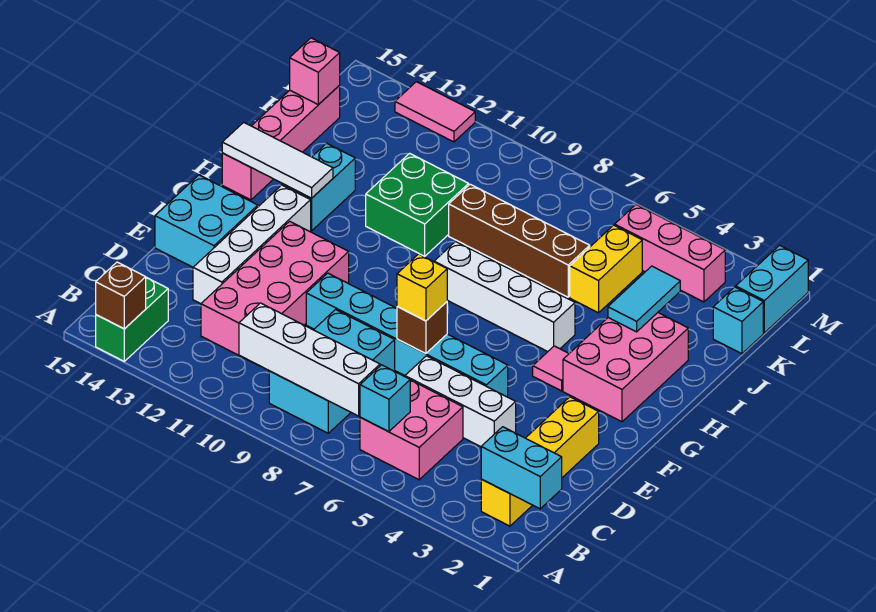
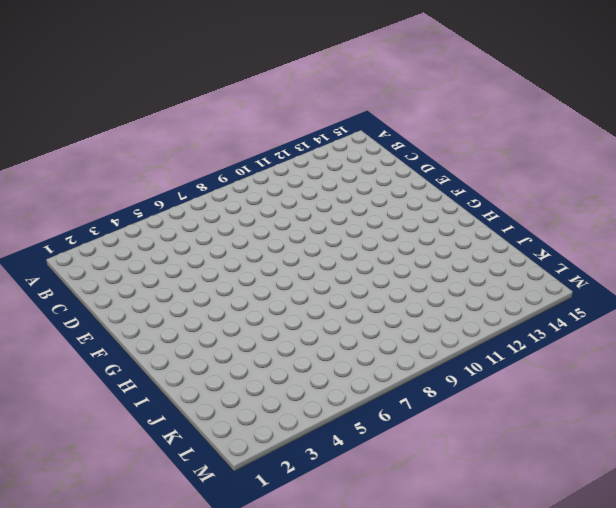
none -> green brick A14:B14 level 1
none -> yellow brick B2:E2 level 1
none -> pink brick B5:C6 level 1
none -> cyan brick B8:D9 level 1

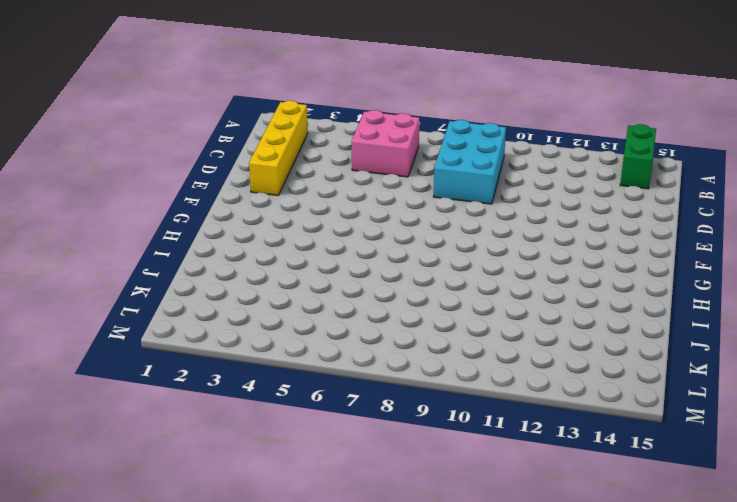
none -> pink brick C11:F12 level 1
none -> white brick D4:D6 level 1
none -> white brick D13:G13 level 1
none -> cyan brick E5:E10 level 1

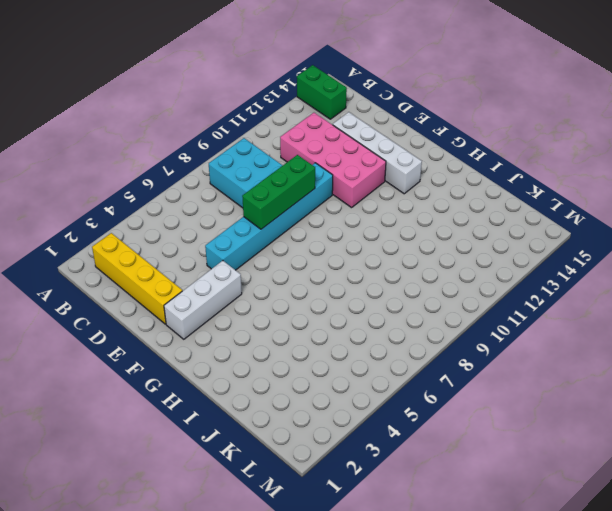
green brick E7:E9 level 2 -> brown brick E7 level 2
white brick F2:F4 level 1 -> white brick D4:D6 level 1
none -> pink brick B5:C6 level 1
none -> cyan brick E14:F15 level 1
none -> pink brick G2:I3 level 1
none -> pink tile G4 level 1

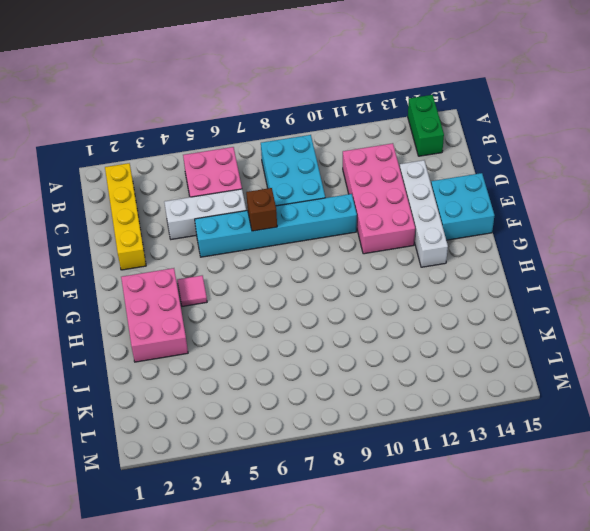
none -> white brick H5:H8 level 1
none -> cyan brick H13:I13 level 1
none -> pink brick H15:K15 level 1
none -> green brick I10:J11 level 1

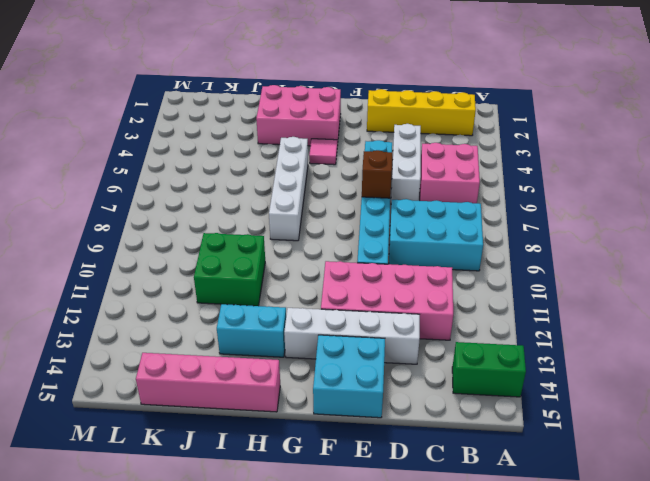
none -> yellow brick J5:K5 level 1
none -> brown brick J6:J9 level 1
none -> cyan brick K1 level 1
none -> cyan brick L1:M1 level 1

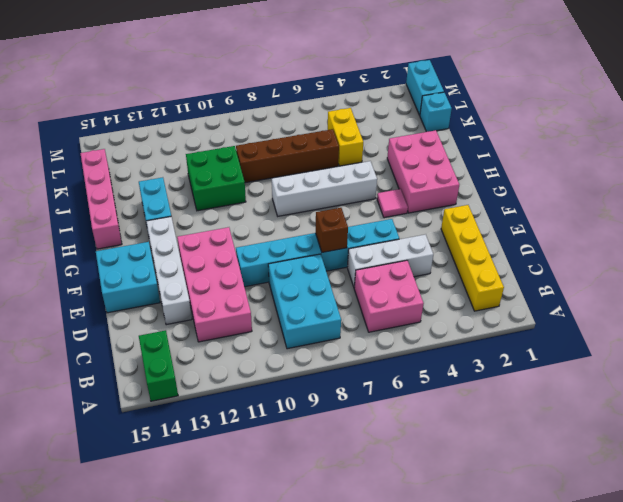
none -> pink brick L3:L5 level 1
none -> pink tile M12:M13 level 1
none -> brown brick A14 level 2
none -> cyan brick B1:B2 level 2

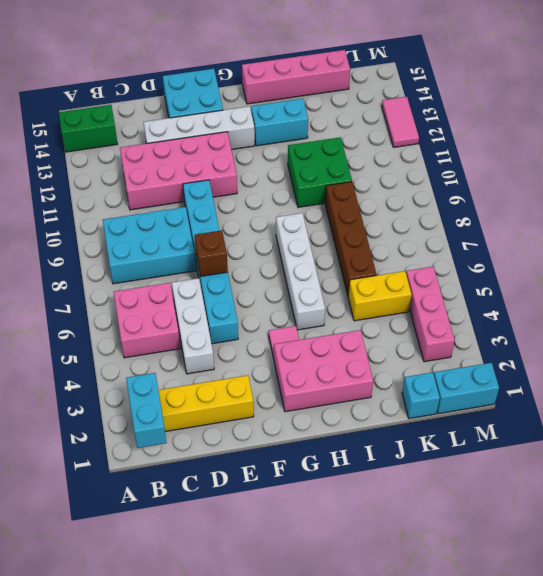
none -> brown brick A14 level 2
none -> cyan brick B6 level 2
none -> white brick B7:B10 level 2
none -> white tile H13:H15 level 2

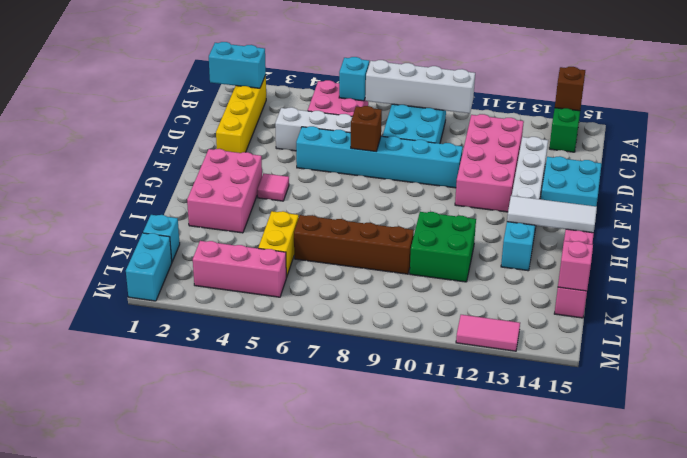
none -> white brick H5:H8 level 1
none -> cyan tile I3:J3 level 2
none -> yellow brick E7 level 3

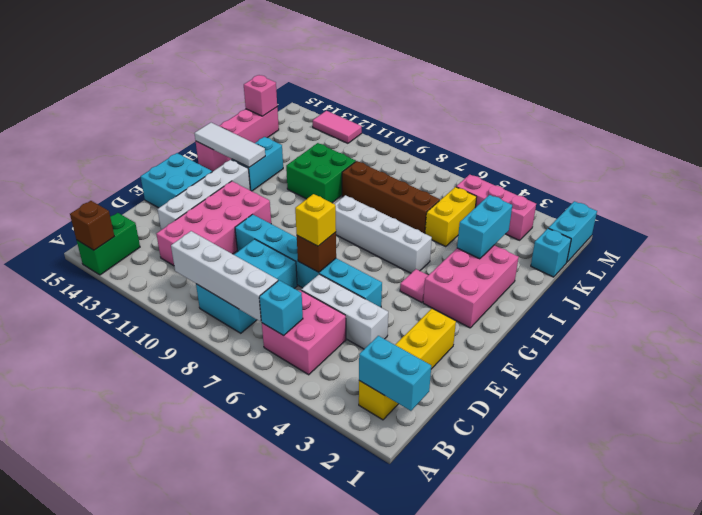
cyan brick I3:J3 level 2 -> cyan tile I3:J3 level 2

